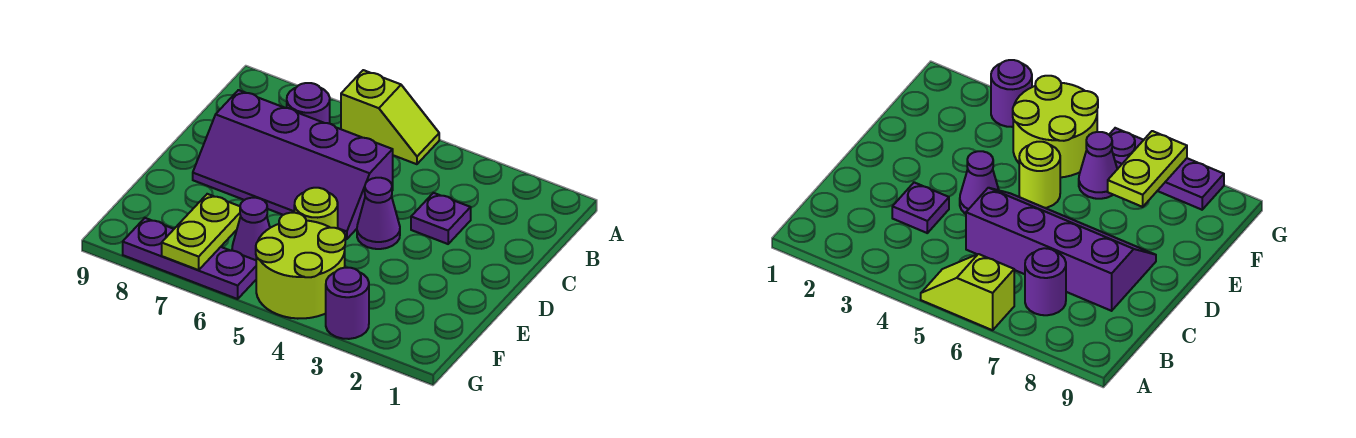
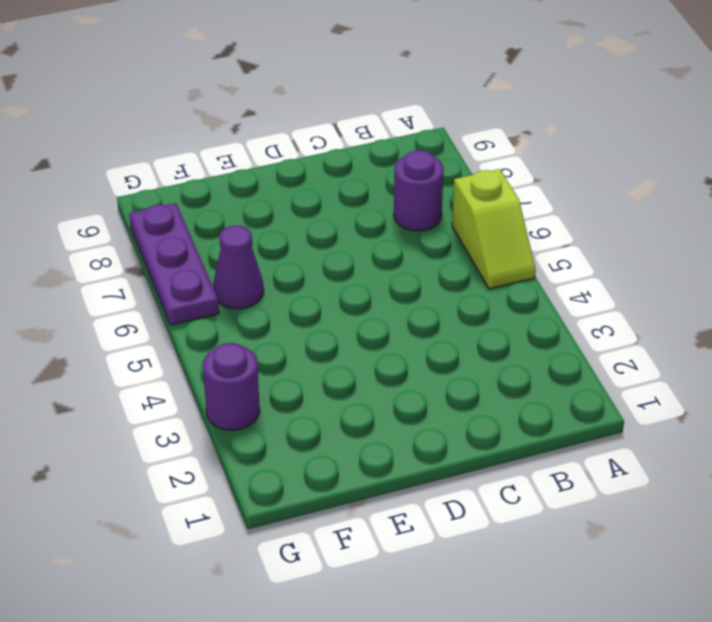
none -> purple plate C3 level 1
none -> purple slope C5:D8 level 1 top C

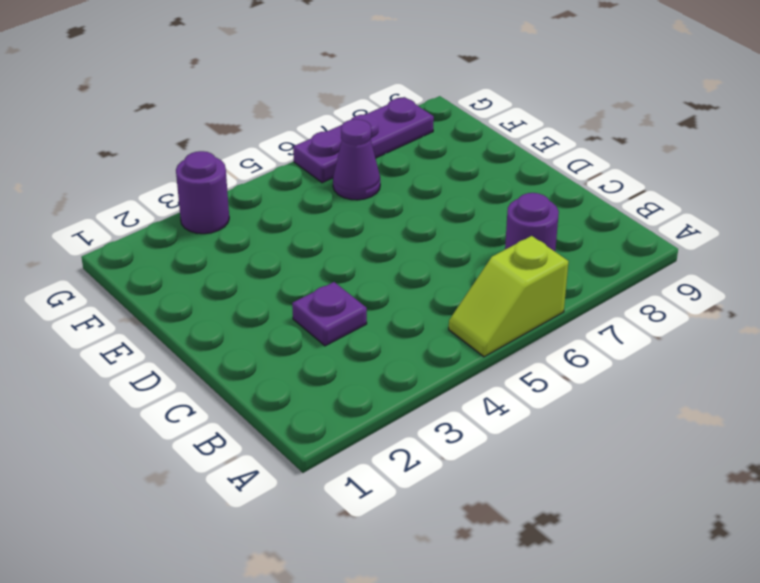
none -> purple slope C5:D8 level 1 top C
none -> purple cone D4 level 1

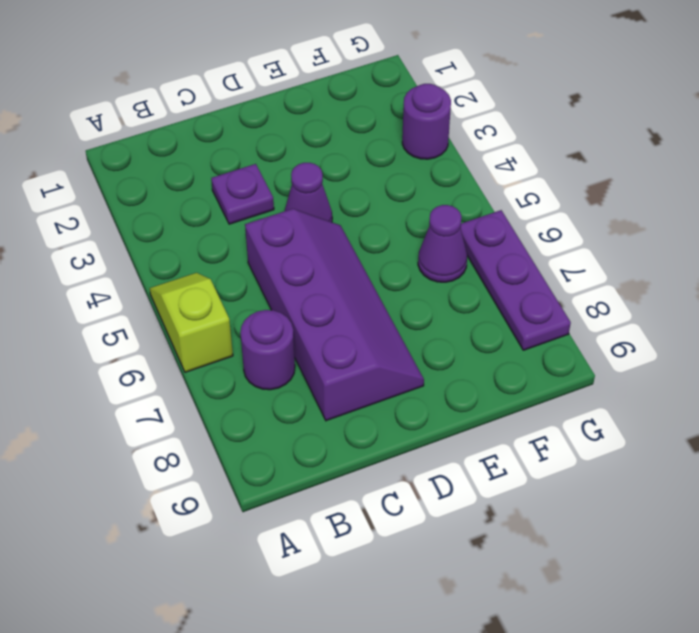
none -> lime round brick E5 level 1
none -> lime round brick F4:G5 level 1

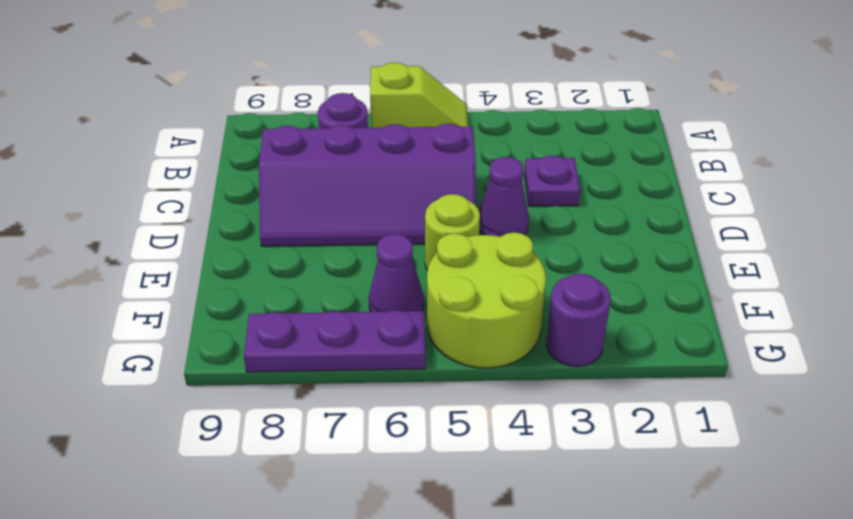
none -> lime plate F7:G7 level 2

